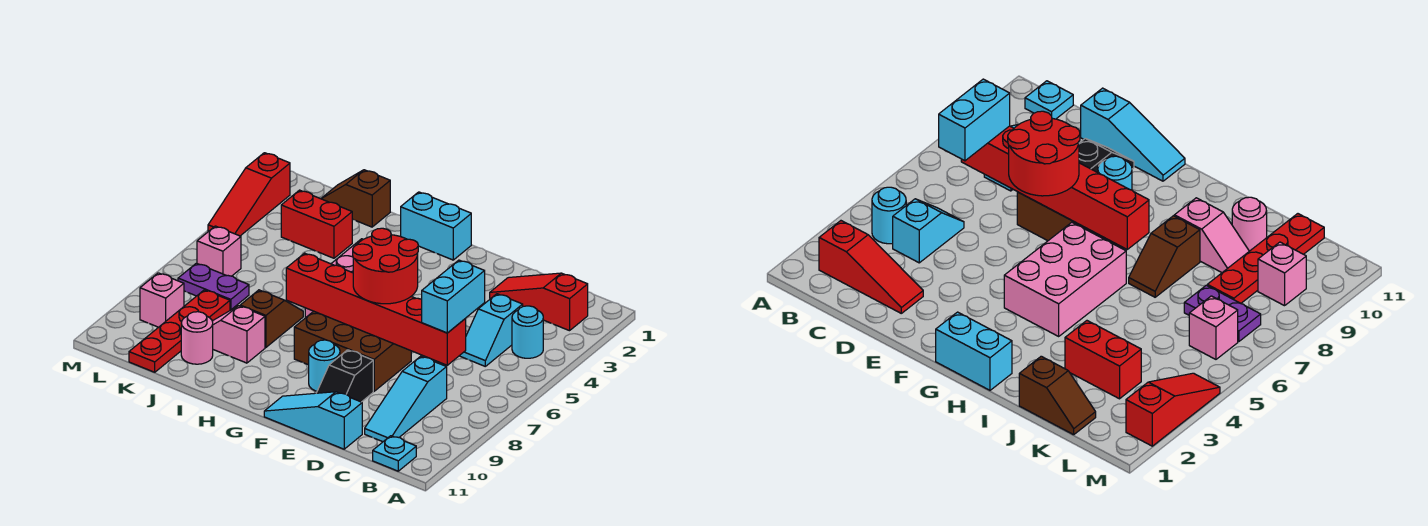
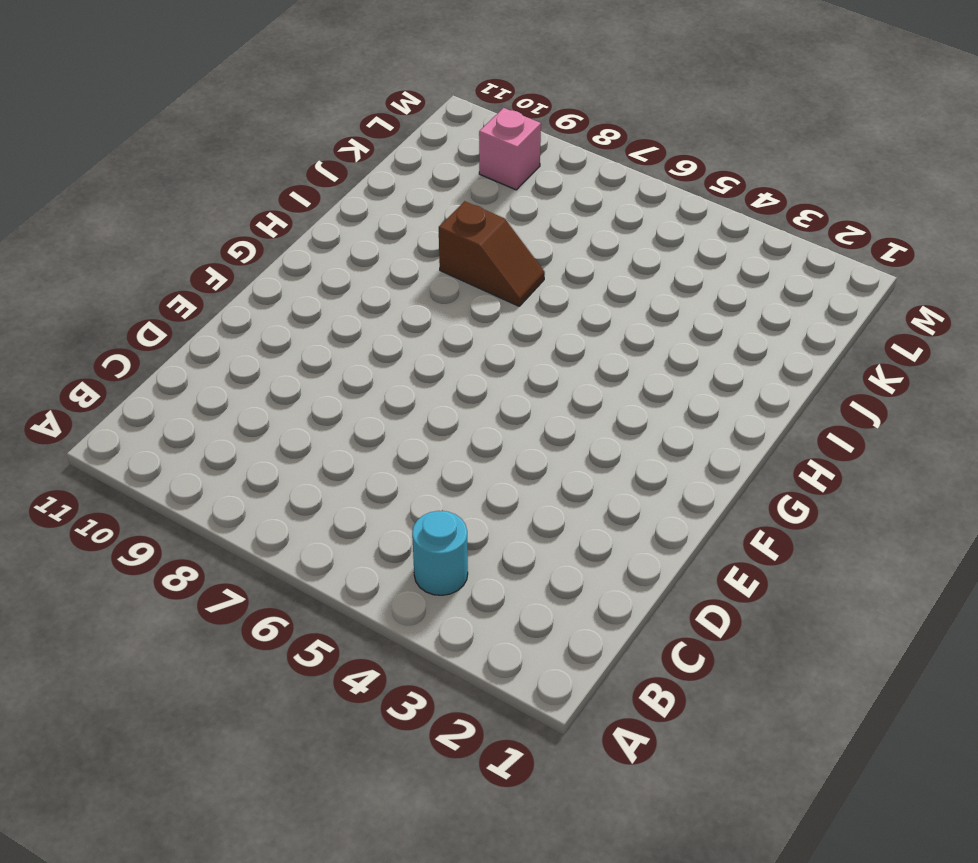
none -> red slope B2:D2 level 1 top B
none -> cyan plate B11 level 1
none -> cyan slope C4:C5 level 1 top 4

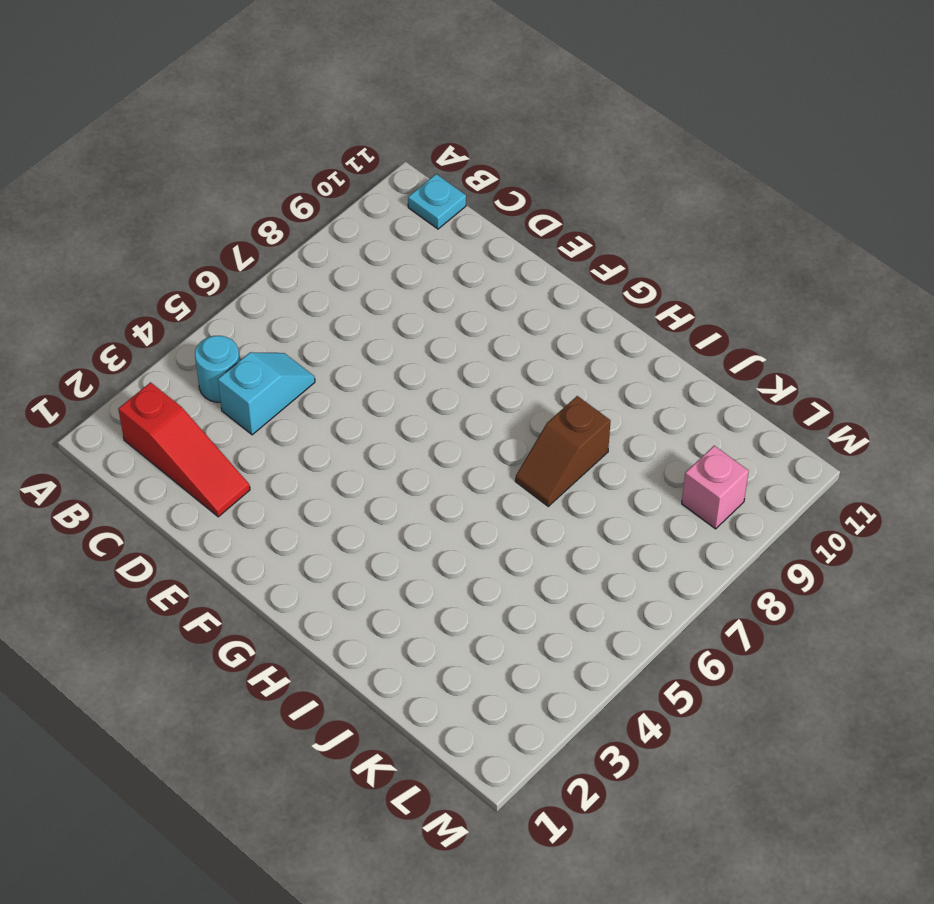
none -> cyan slope C8:C10 level 1 top 8
none -> cyan slope D11:F11 level 1 top D
none -> brown brick E7:G8 level 1

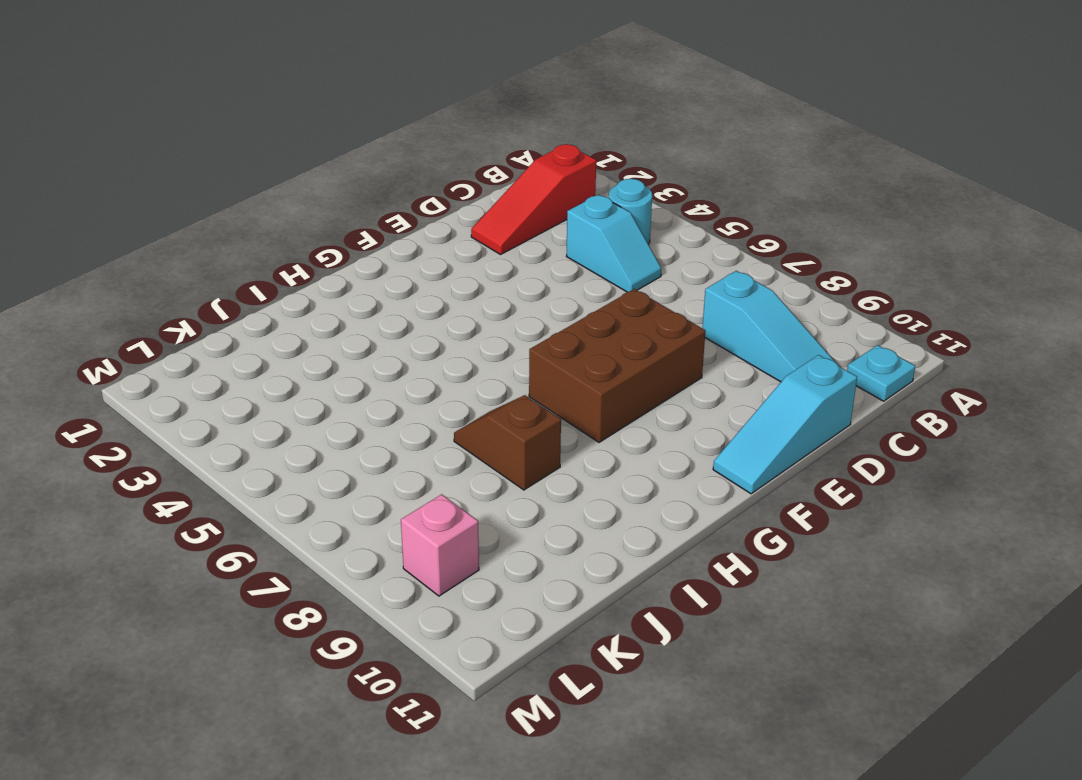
none -> black slope E9:E10 level 1 top 9
none -> cyan round brick F9 level 1
none -> cyan brick G1:H1 level 1

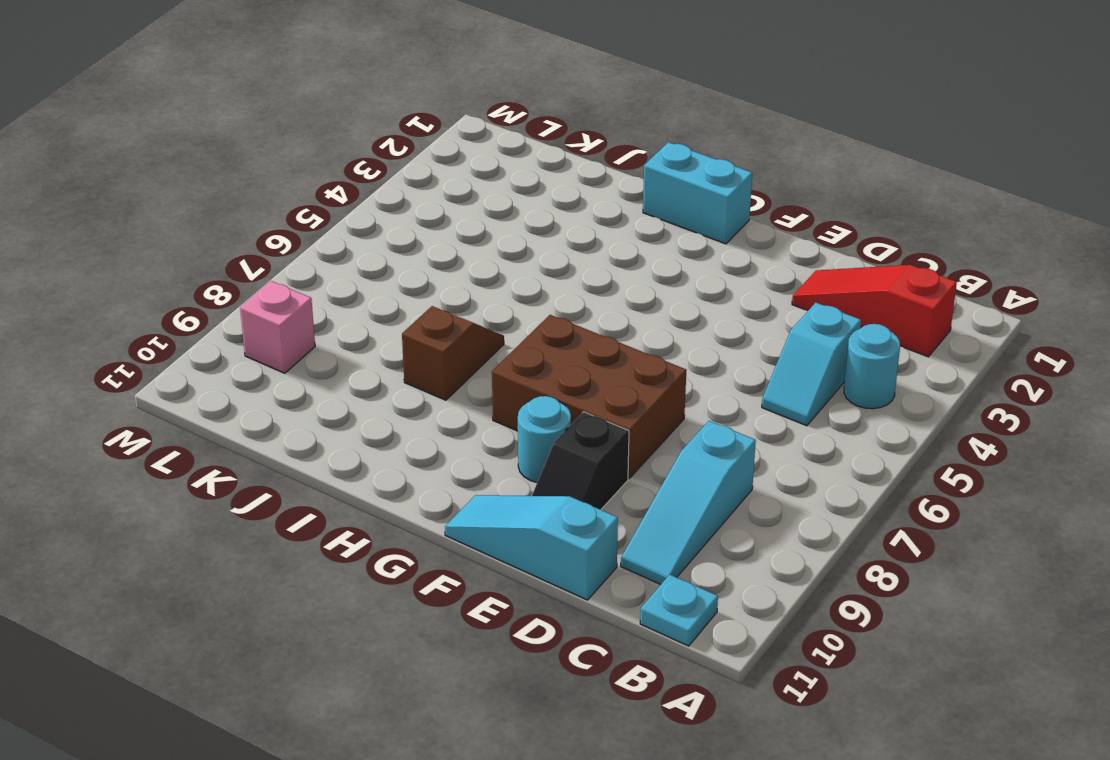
none -> pink brick G4:H6 level 1
none -> pink slope I9:J9 level 1 top I
none -> brown slope J1:K1 level 1 top J

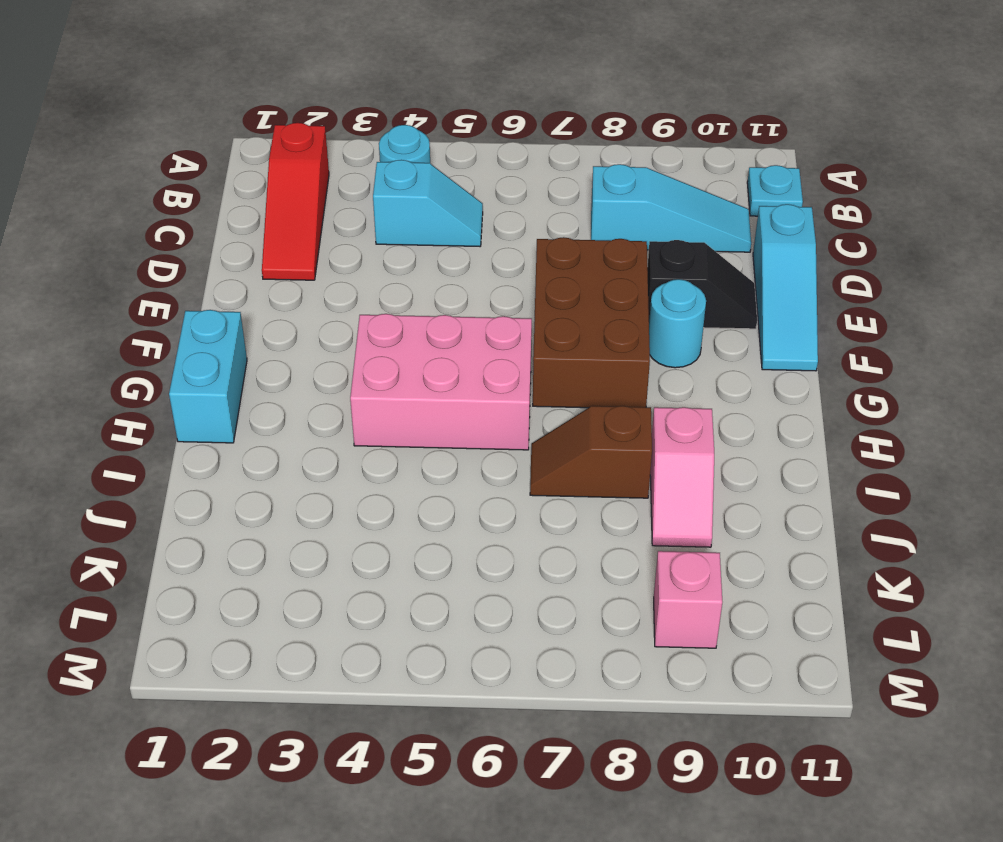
none -> brown slope J1:K1 level 1 top J
none -> red brick J3:K3 level 1
none -> pink round brick J10 level 1

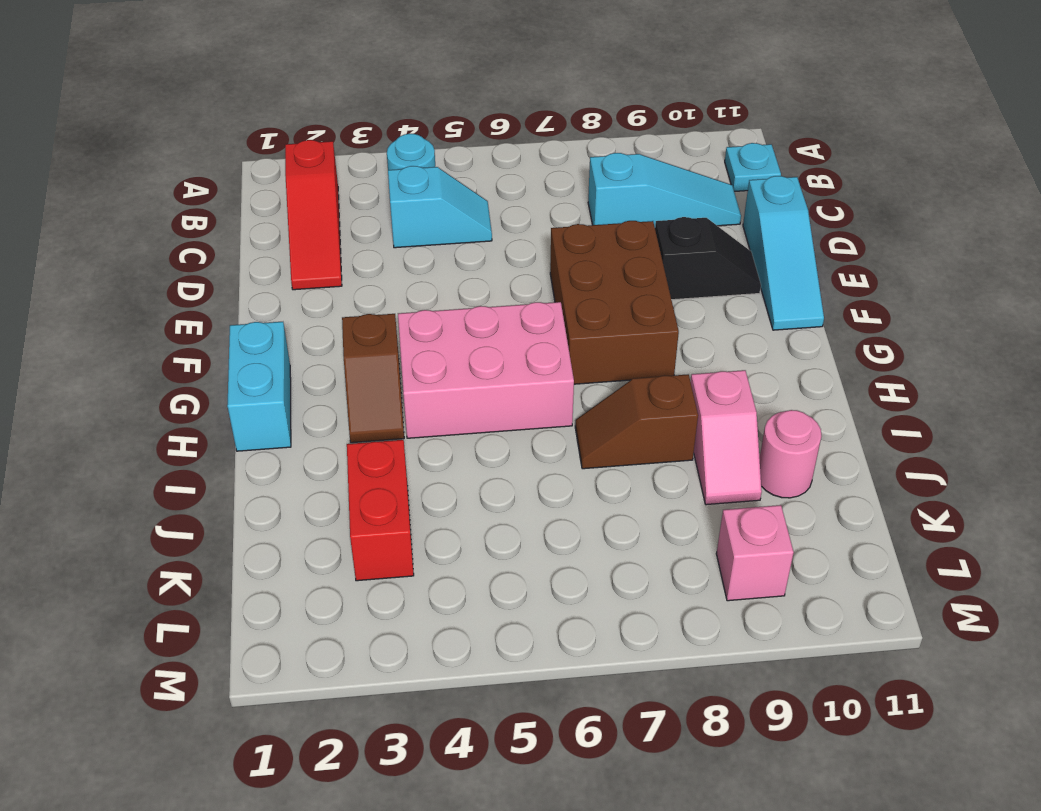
brown slope G3:H3 level 1 top G -> brown slope J1:K1 level 1 top J
none -> cyan round brick F9 level 1
none -> purple plate K7:L7 level 1
none -> red plate K8:K11 level 1

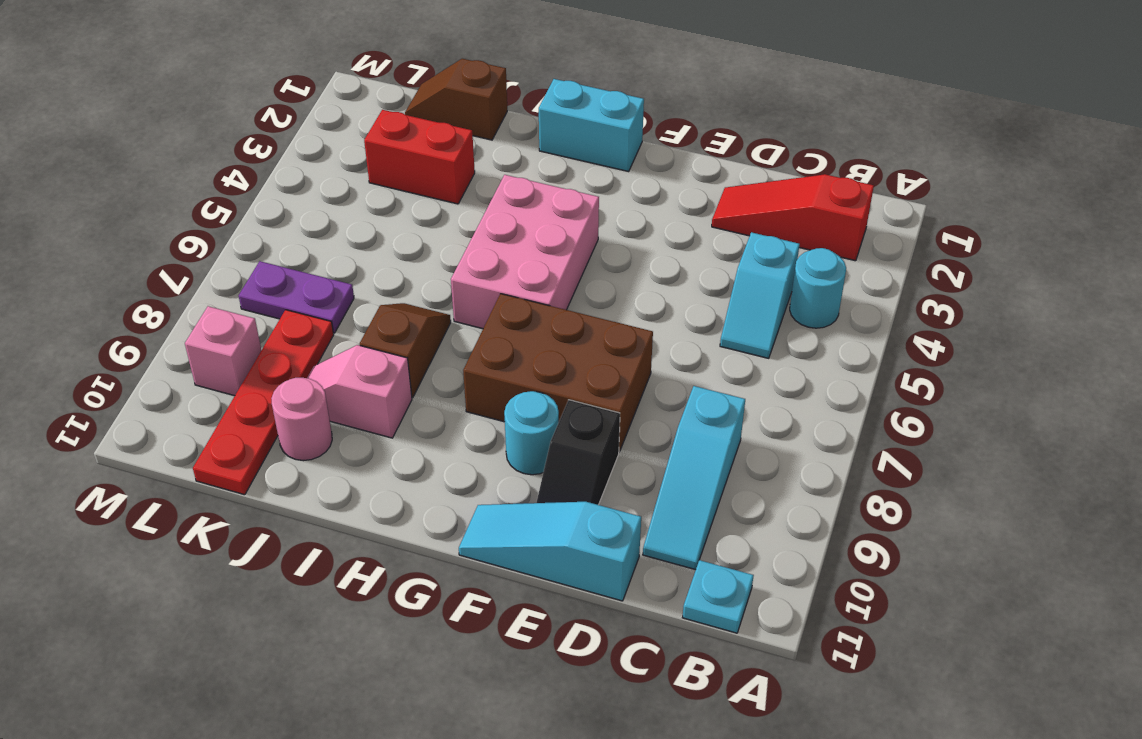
none -> pink brick L6 level 1
none -> red slope M2:M4 level 1 top 2
none -> red brick C7:H7 level 2

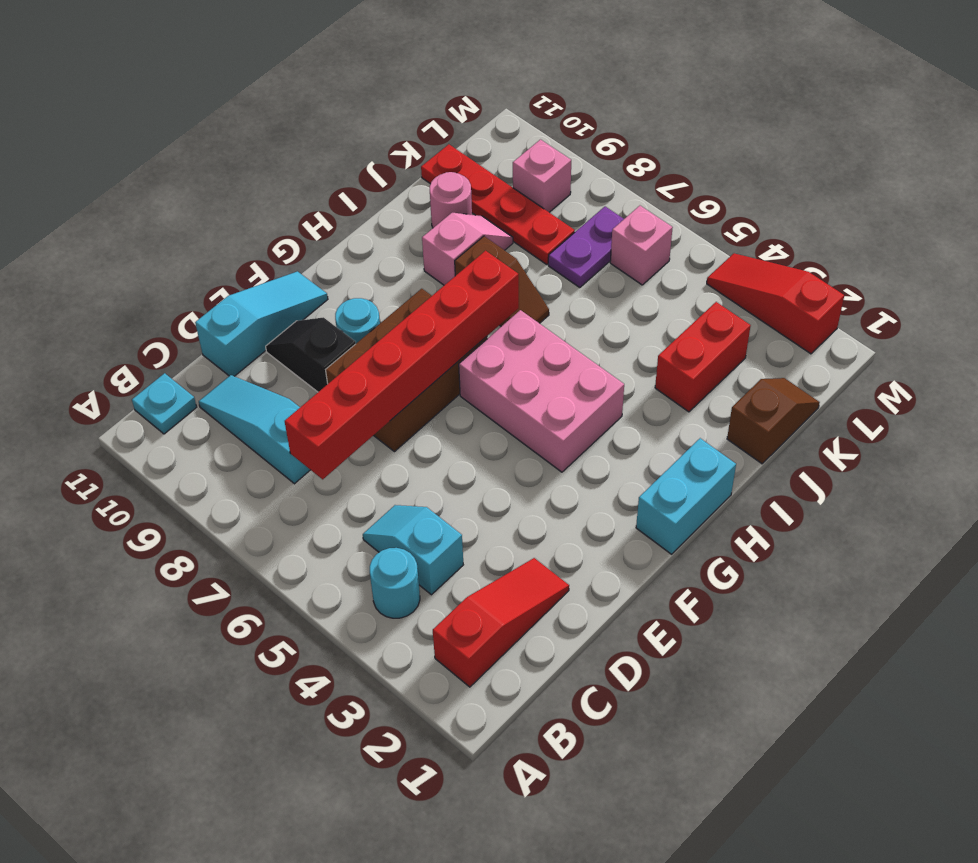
none -> cyan brick C6:C7 level 3
none -> red round brick E6:F7 level 3

